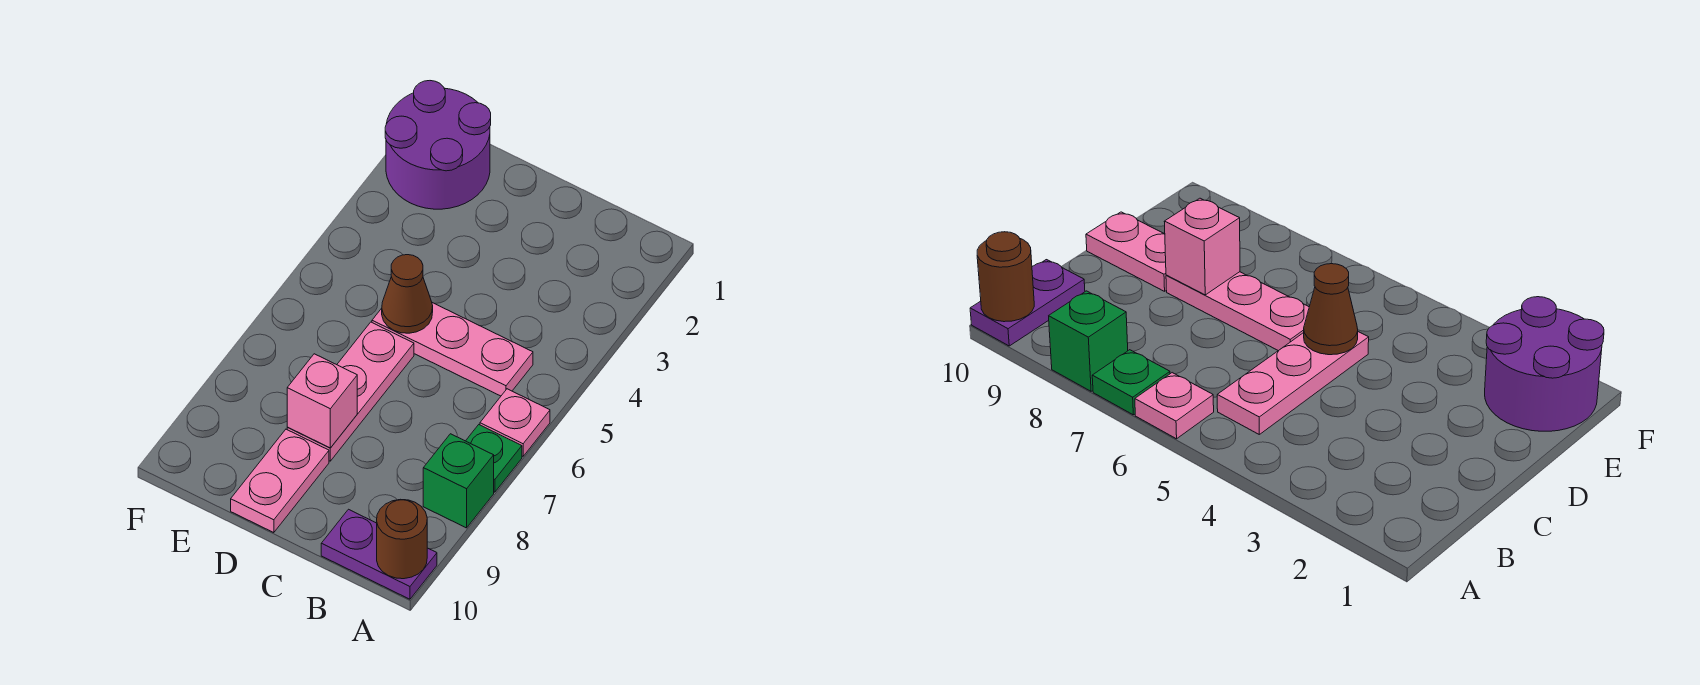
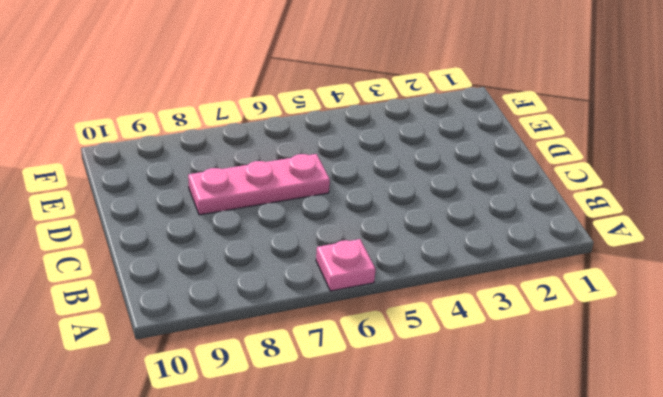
none -> green plate A7 level 1
none -> green brick A8 level 1

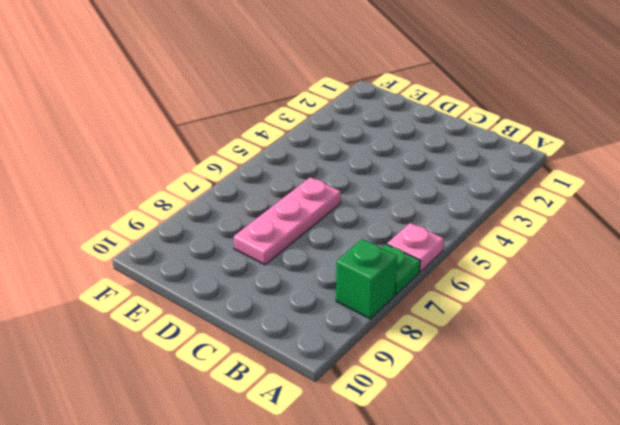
none -> purple plate A10:B10 level 1
none -> pink plate B5:D5 level 1

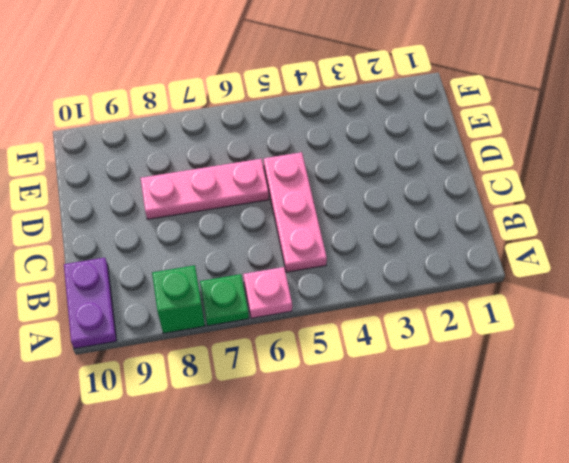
none -> pink plate D9:D10 level 1
none -> purple round brick E1:F2 level 1

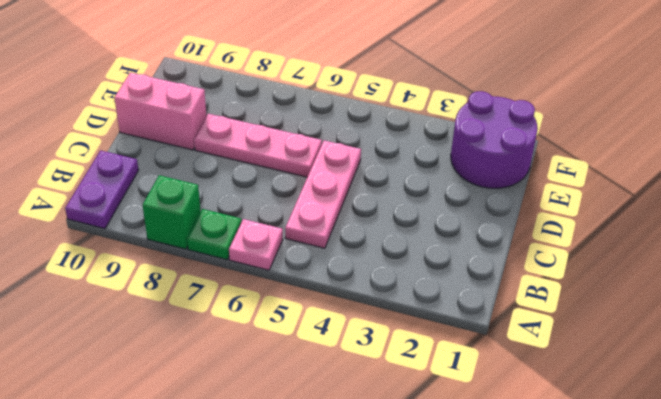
pink brick D9:D10 level 1 -> pink plate D9:D10 level 1
none -> brown round brick A10 level 2
none -> brown cone D5 level 2

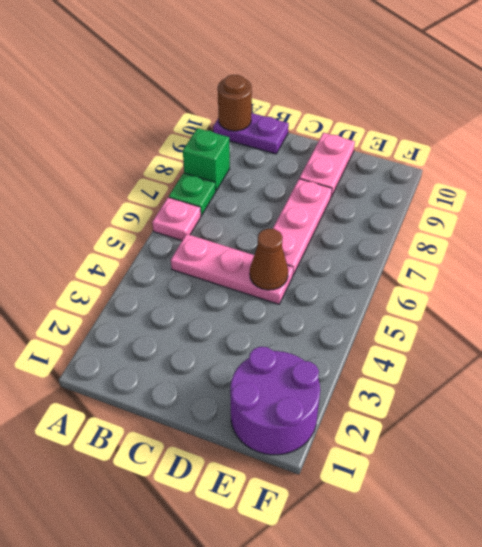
none -> pink brick D8 level 2

